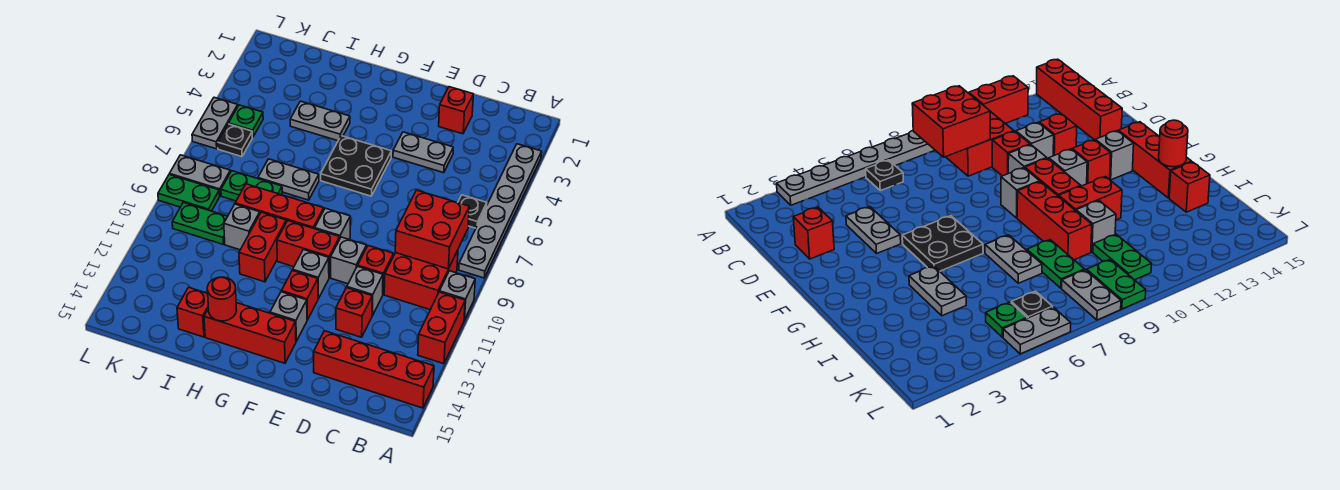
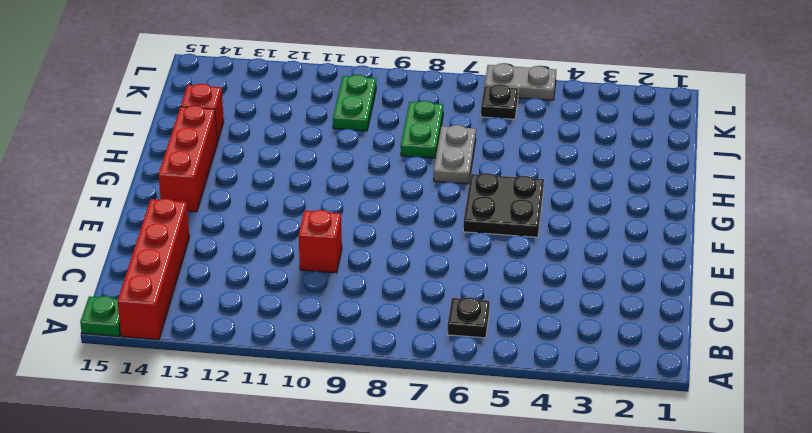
green plate A15 level 1 -> green plate K5 level 1
none -> grey plate A3:A8 level 1
none -> grey brick A10 level 1
none -> red brick A11:A12 level 1
none -> red brick B9:C10 level 1

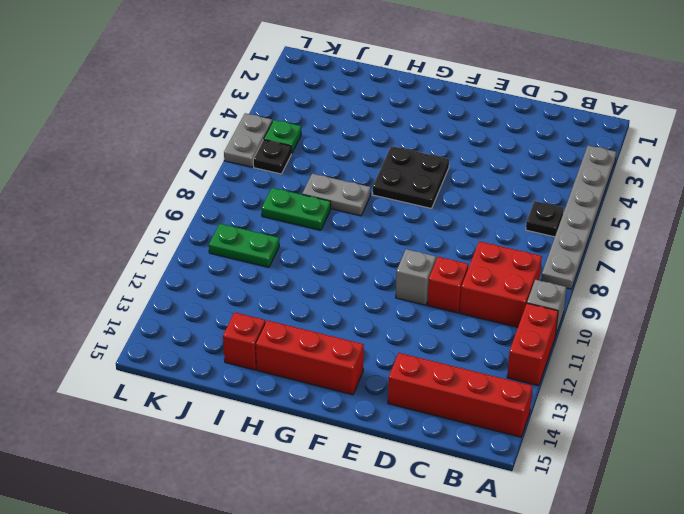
none -> red brick D2 level 1
none -> grey plate D4:E4 level 1
none -> grey brick D11 level 1
none -> red brick D12 level 1

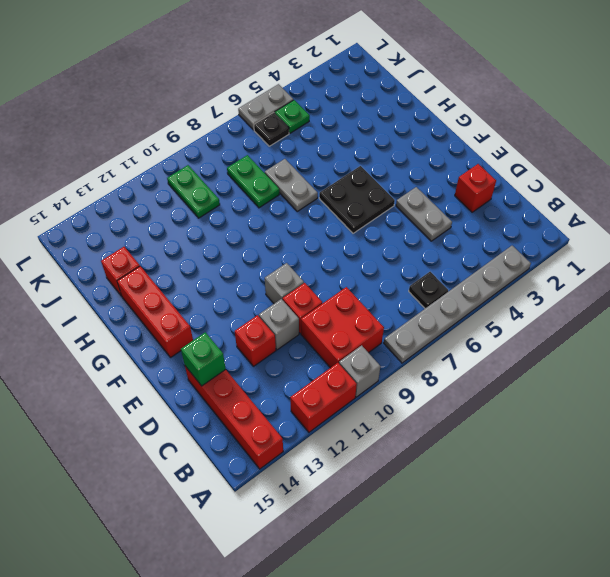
green brick D14 level 2 -> none
none -> grey brick F9 level 1
none -> red brick F10:G10 level 1
none -> grey brick F11 level 1
none -> red brick F12 level 1

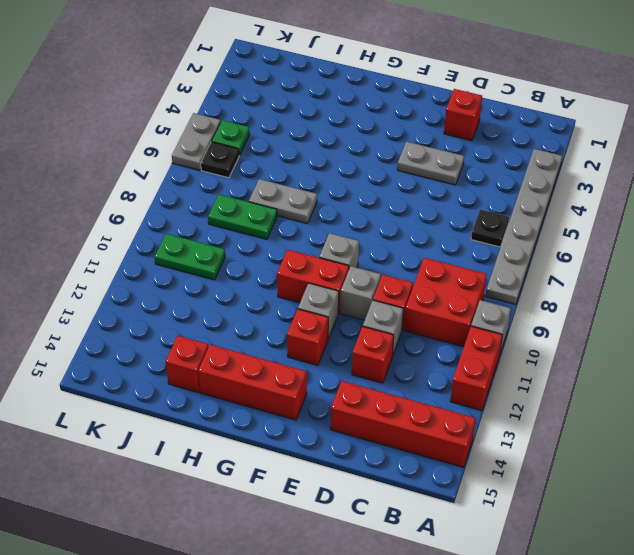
none -> black plate F5:G6 level 1
none -> grey brick F13 level 1
none -> red brick G9:I9 level 1
none -> grey plate H4:I4 level 1

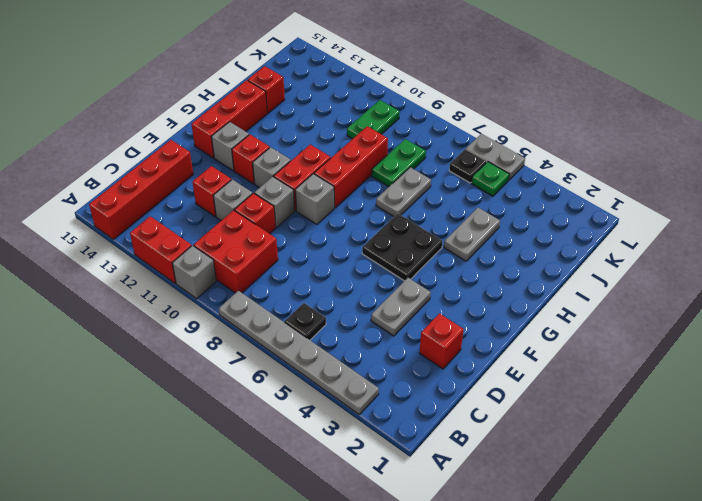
none -> red brick H10:H11 level 1
none -> grey brick I10 level 1
none -> grey plate K8:L8 level 1
none -> green plate K9:L9 level 1

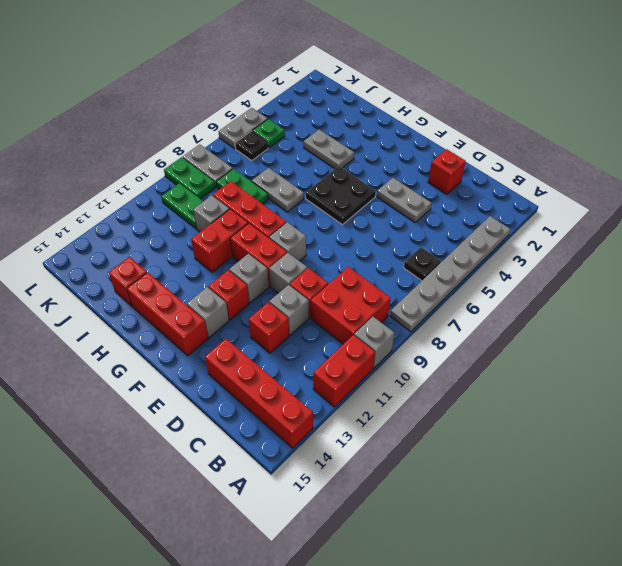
none -> red brick B8:C9 level 2
none -> red round brick H14 level 2

